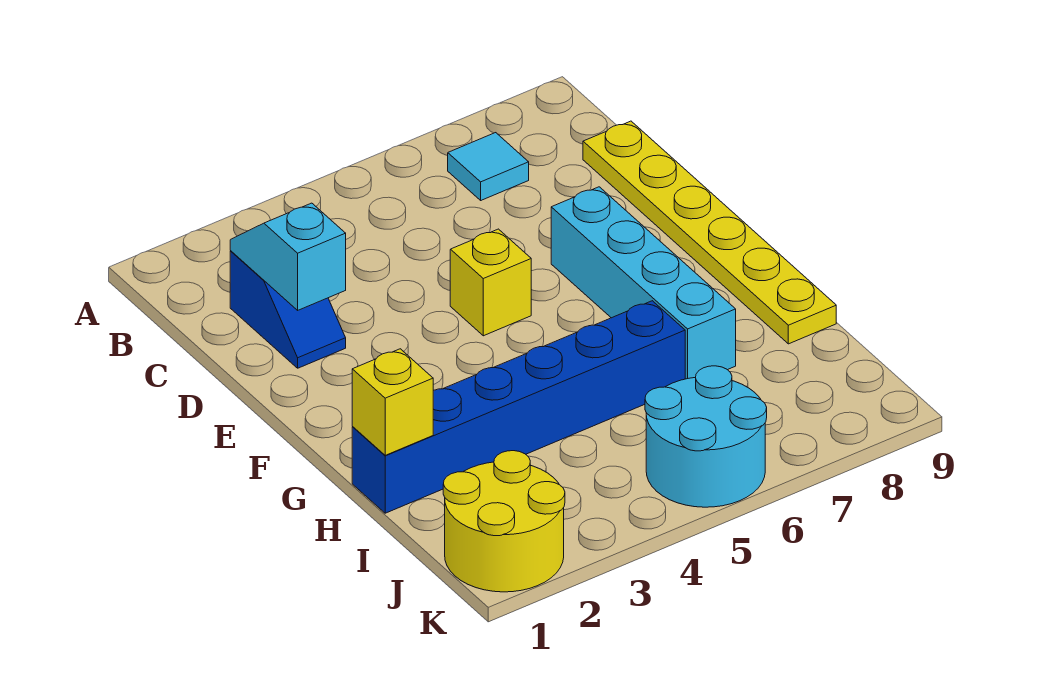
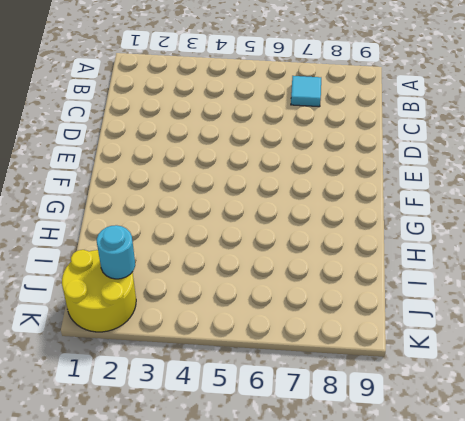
cyan round brick J2 level 2 -> none
none -> blue slope C2:D2 level 1 top C
none -> yellow plate C9:H9 level 1

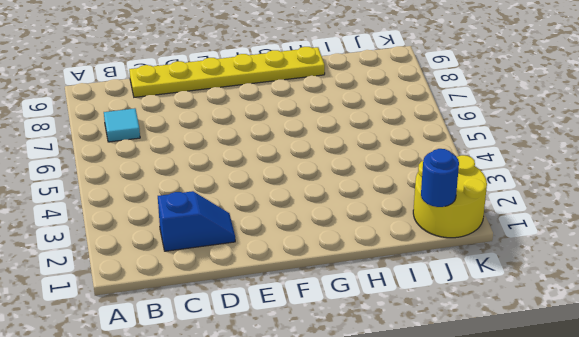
blue round brick J1 level 2 -> none
none -> yellow brick E5 level 1
none -> cyan brick E7:H7 level 1

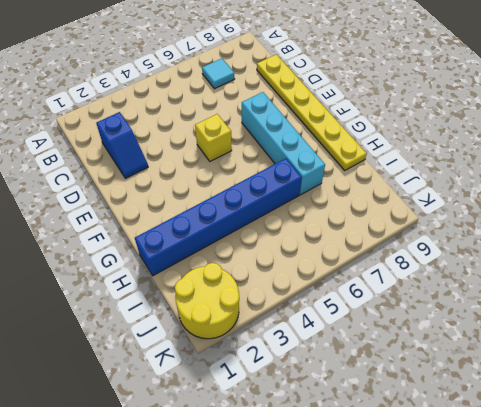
none -> cyan round brick J5:K6 level 1
none -> cyan slope C2:D2 level 2 top D

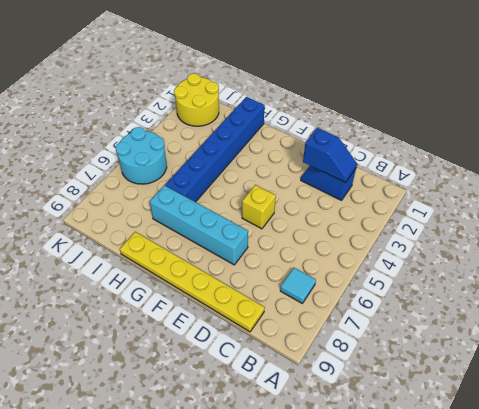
blue slope C2:D2 level 2 top D -> cyan slope C2:D2 level 2 top D
none -> yellow brick H1 level 2

